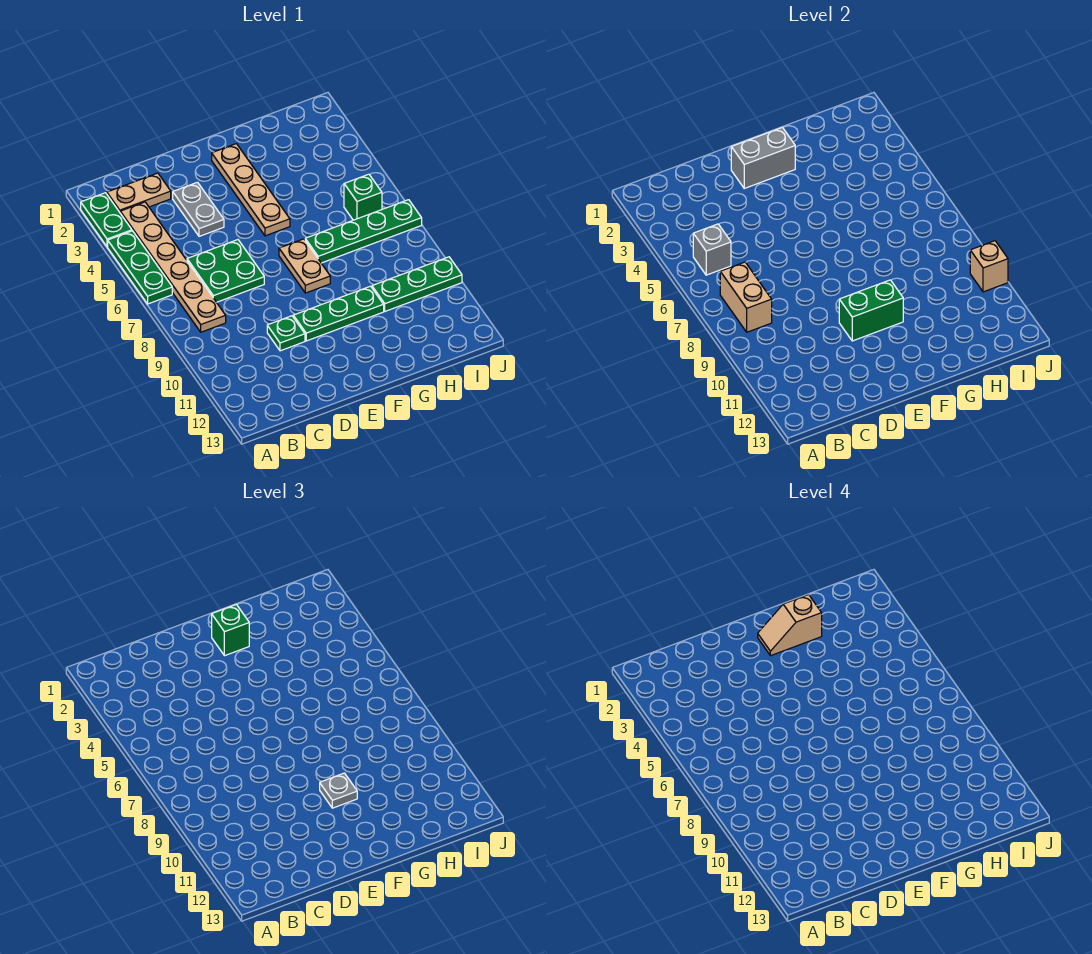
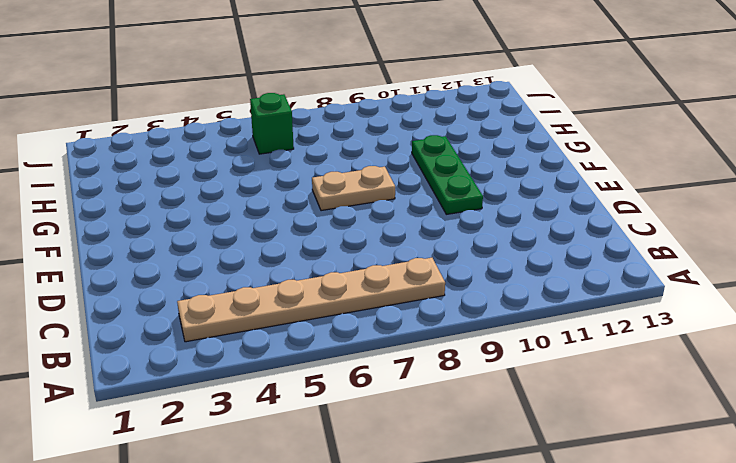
none -> green plate A2:A3 level 1
none -> green plate A4:A6 level 1
none -> tan plate B2:C2 level 1

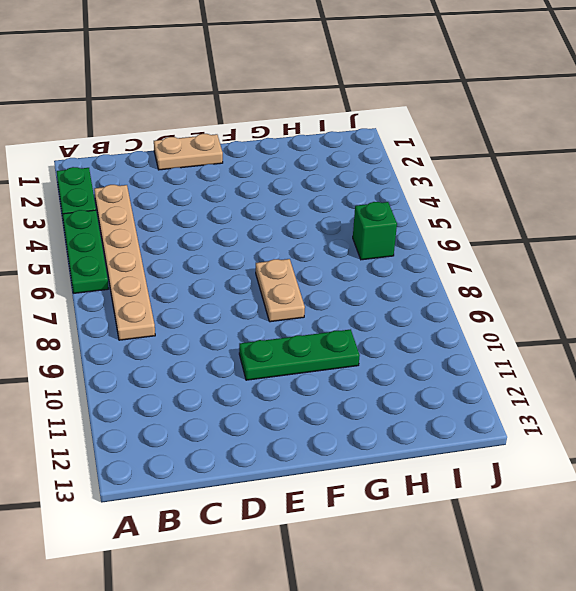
tan plate D1:E1 level 1 -> tan plate B2:C2 level 1
none -> green plate C6:D7 level 1
none -> grey plate D3:D4 level 1
none -> green plate D10 level 1

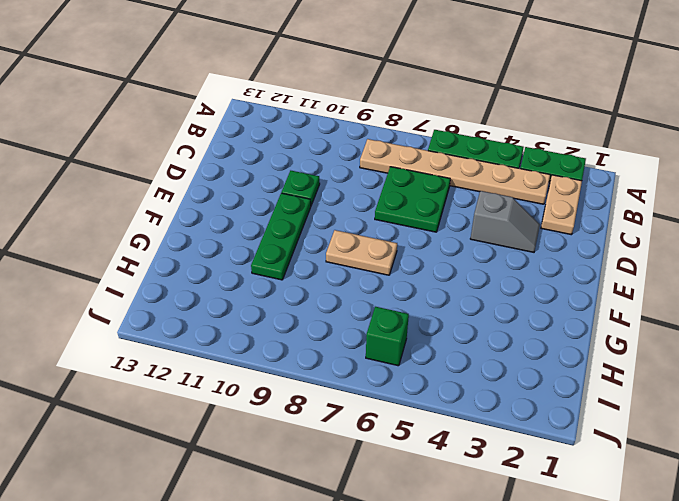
grey slope D3:D4 level 1 top 4 -> grey plate D3:D4 level 1
none -> tan plate F2:F5 level 1
none -> green plate G7:J7 level 1
none -> green plate H10:J10 level 1

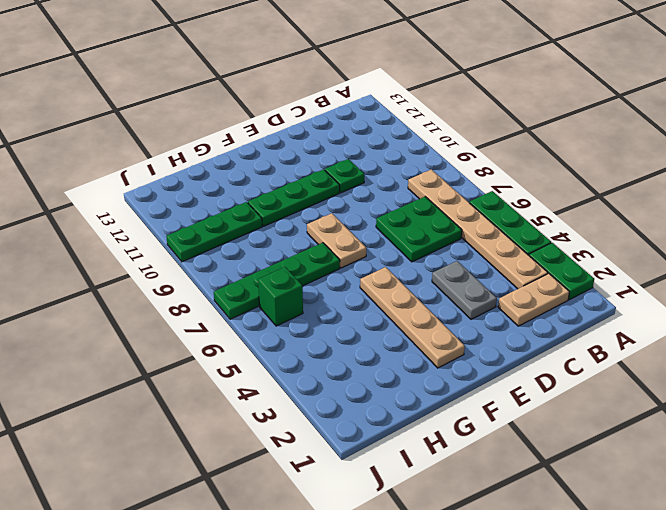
none -> grey brick B5 level 2
none -> tan brick B7:B8 level 2
none -> grey brick E2:F2 level 2

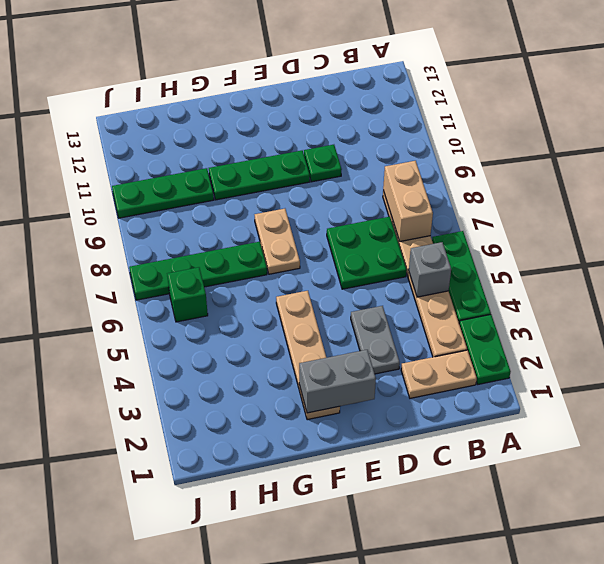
none -> green brick E10:F10 level 2
none -> tan brick J10 level 2
none -> green brick F2 level 3

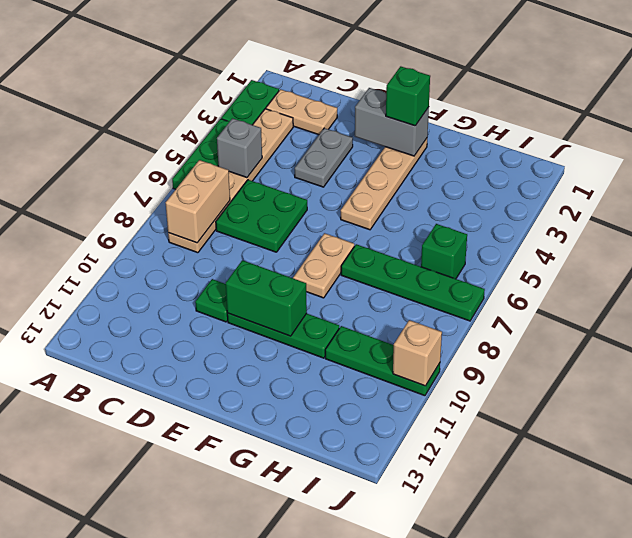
none -> grey plate F10 level 3
none -> tan slope F2:G2 level 4 top G

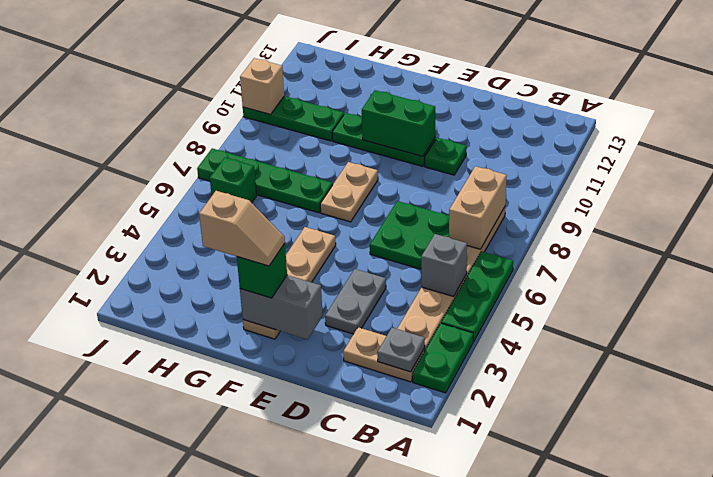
grey plate B2 level 2 -> grey plate F10 level 3

